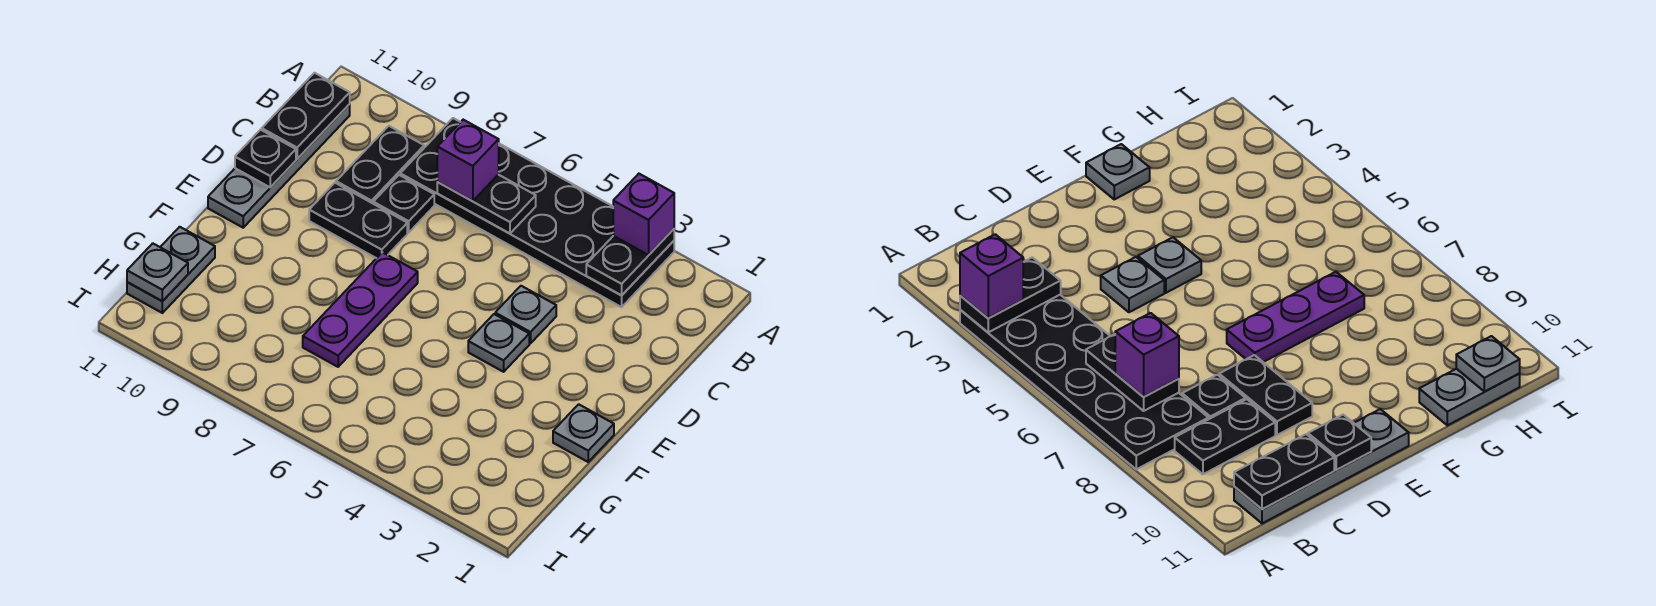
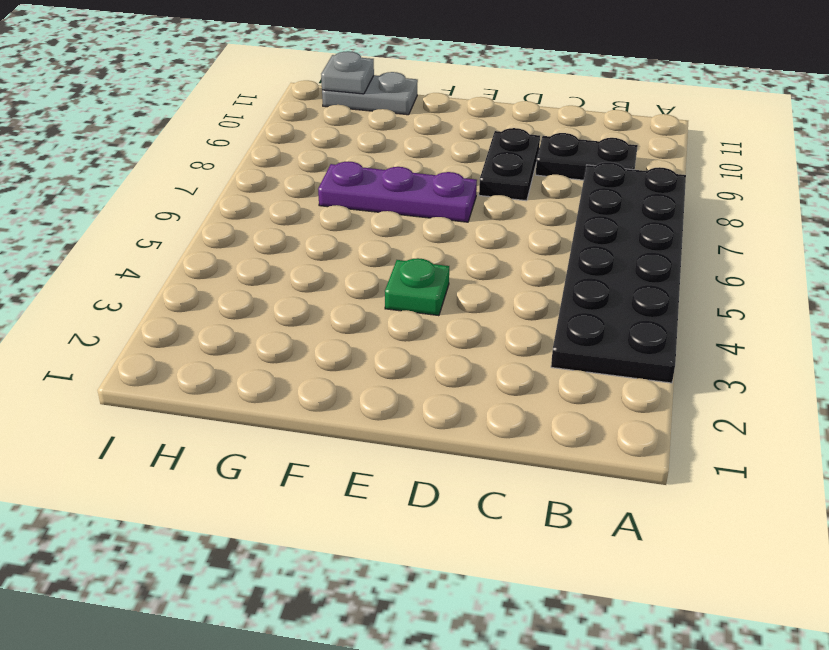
green plate E4 level 1 -> grey plate E4 level 1
none -> grey plate B11:E11 level 1
none -> black plate C8 level 1
none -> grey plate D4 level 1

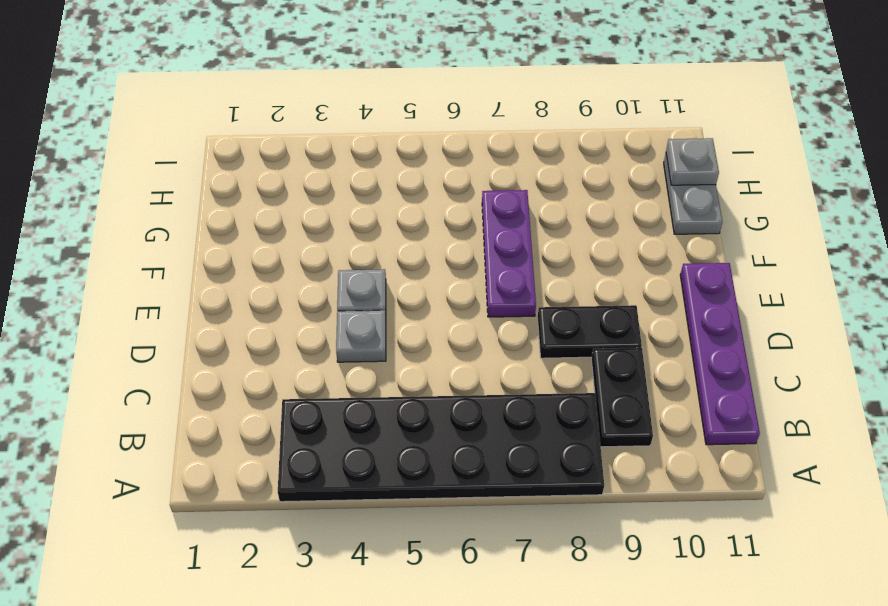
purple plate B11:E11 level 1 -> grey plate B11:E11 level 1
none -> black plate C8 level 1
none -> grey plate F1 level 1
none -> black plate A3:B3 level 2

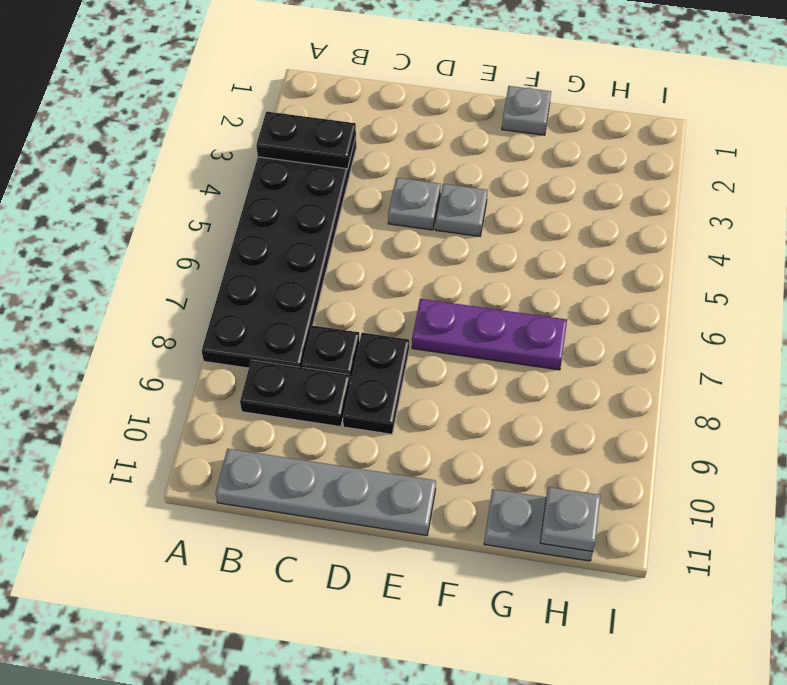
none -> black plate B6:B7 level 2
none -> black plate B11:C11 level 2
none -> black plate D11 level 2

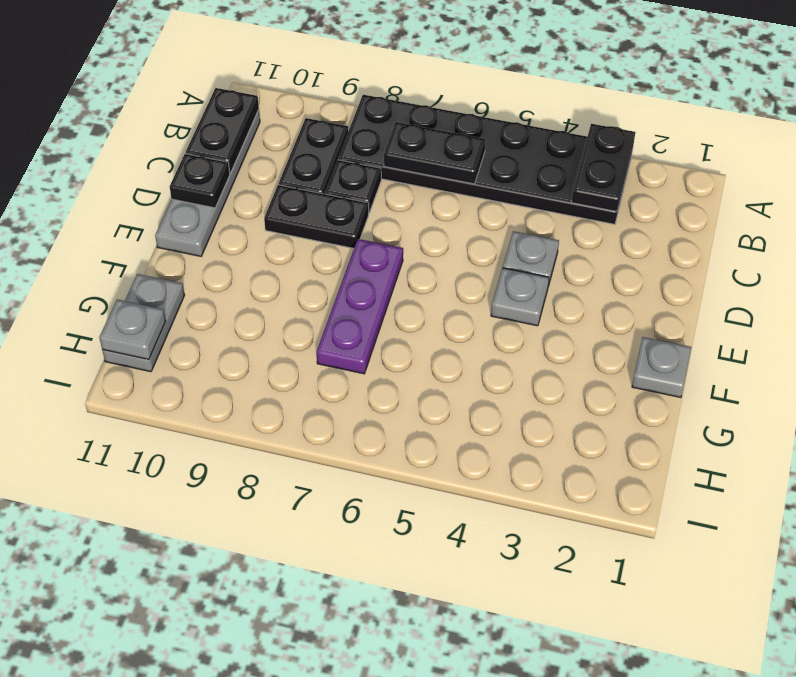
none -> purple brick A3 level 3
none -> purple brick B7 level 3

